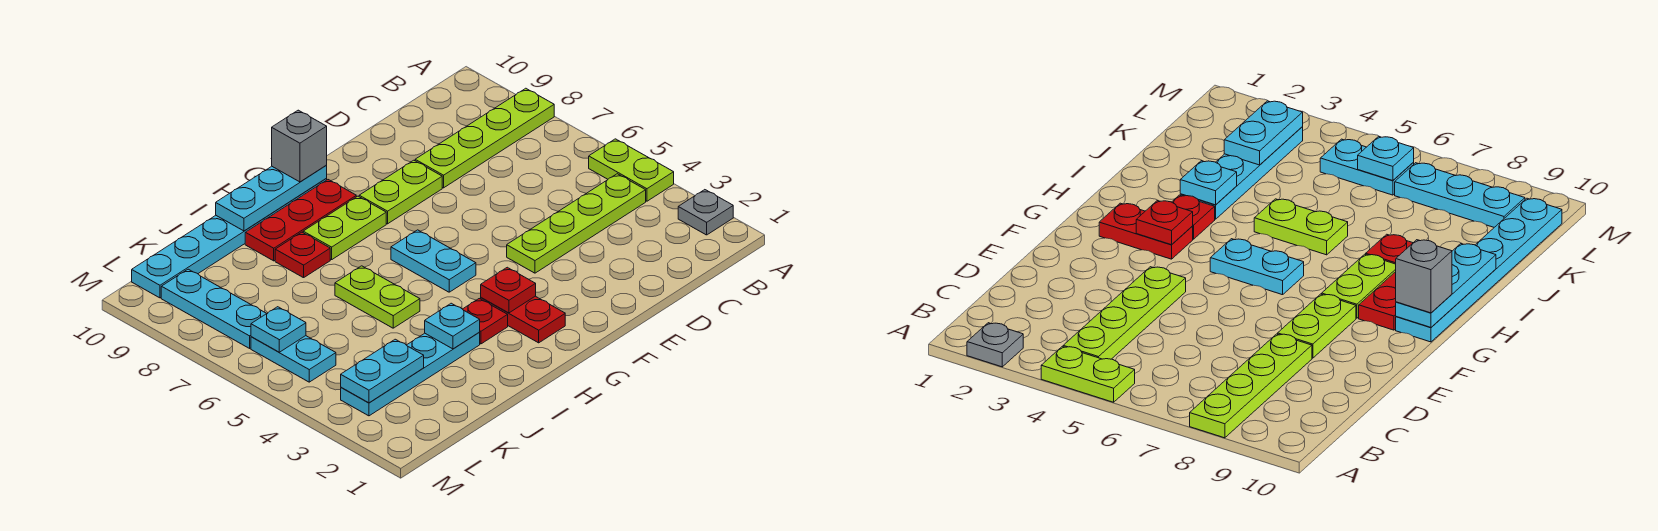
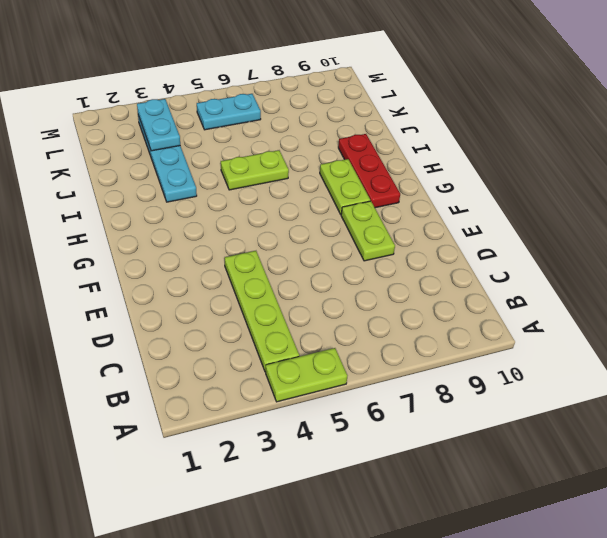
none -> grey plate A2 level 1
none -> lime plate A8:D8 level 1
none -> red plate G2:G3 level 1

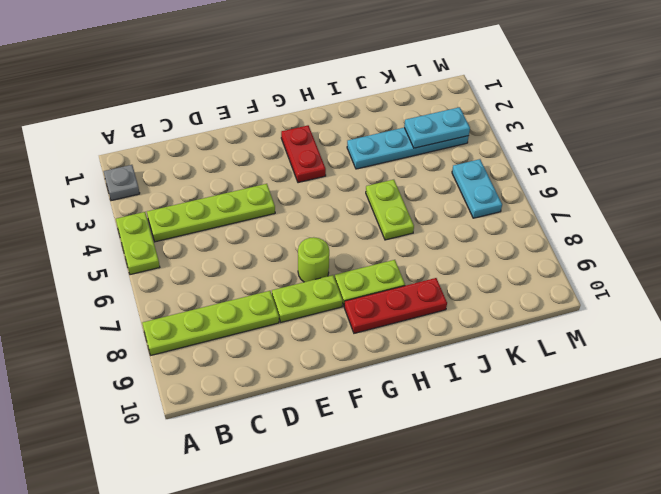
lime round brick F7 level 1 -> none
none -> cyan plate G5:G6 level 1
none -> cyan plate G10:L10 level 1
none -> red plate H3 level 1

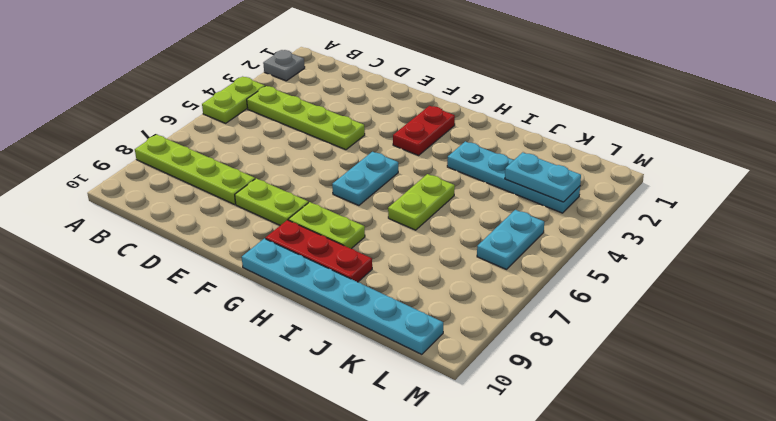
none -> red plate H3 level 1
none -> red plate I8 level 1
none -> cyan plate L7:L9 level 1

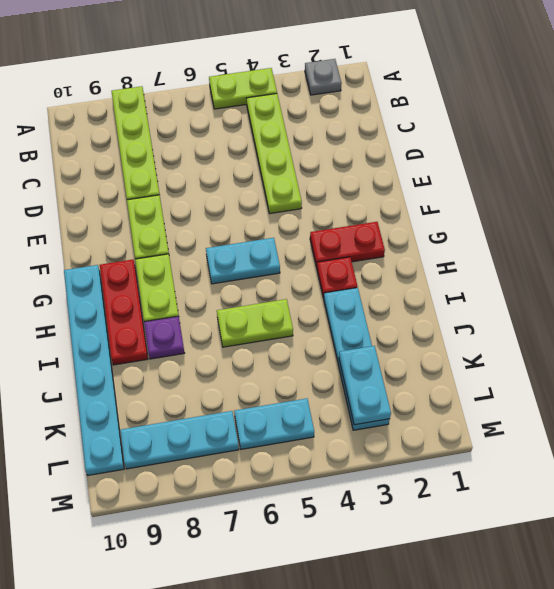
purple plate I8 level 1 -> red plate I8 level 1
none -> red plate G3 level 2
none -> cyan plate G10:I10 level 2
none -> cyan plate I3 level 2

